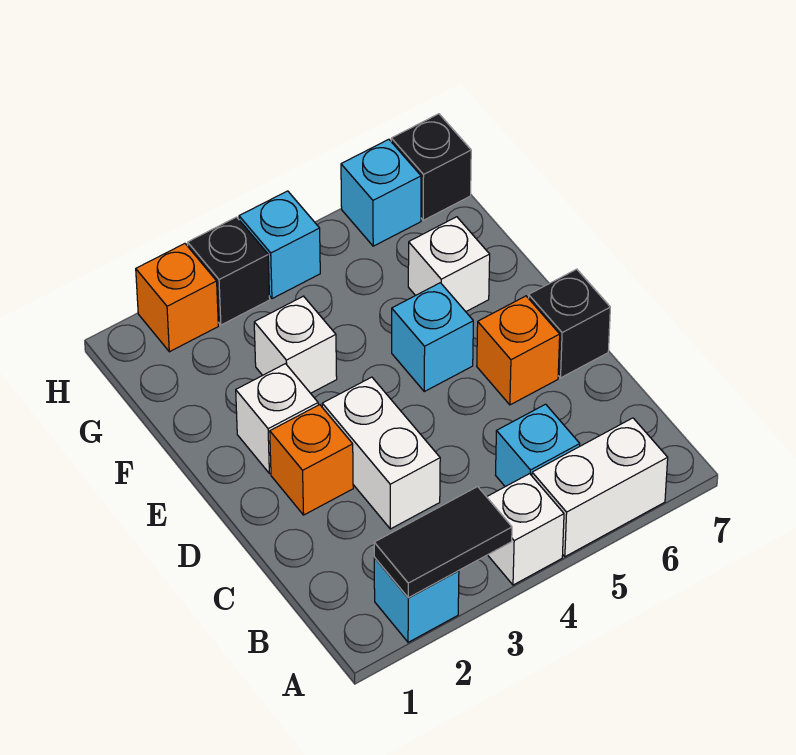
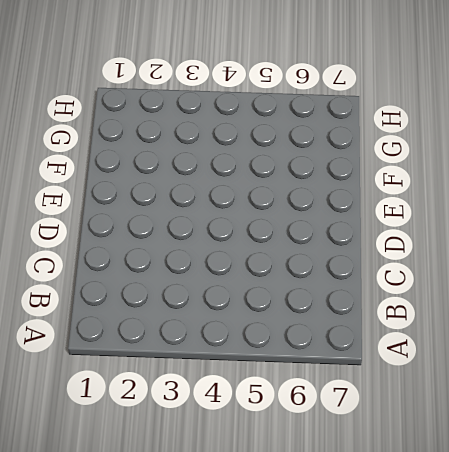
none -> cyan brick A2 level 1
none -> white brick A4 level 1
none -> white brick A5:A6 level 1

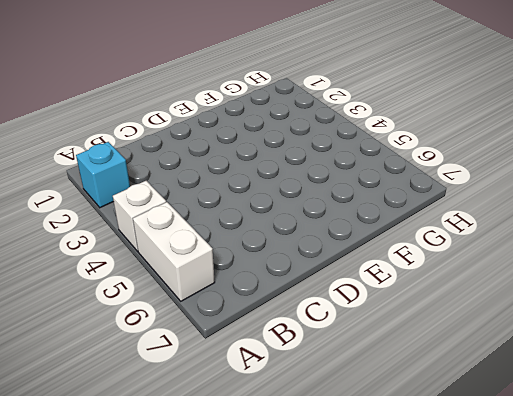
none -> cyan brick B5 level 1
none -> white brick C3:D3 level 1
none -> orange brick D2 level 1

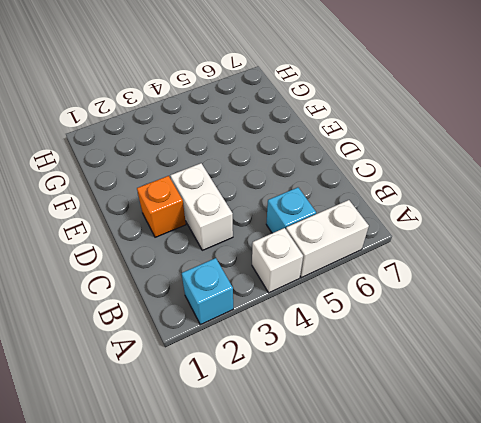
none -> orange brick D6 level 1
none -> black brick D7 level 1
none -> white brick E2 level 1

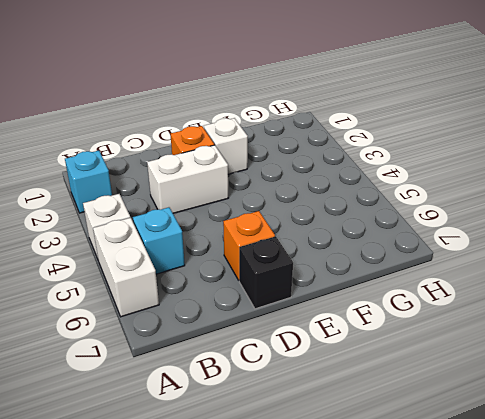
none -> cyan brick E5 level 1
none -> white brick F3 level 1
none -> white brick F6 level 1

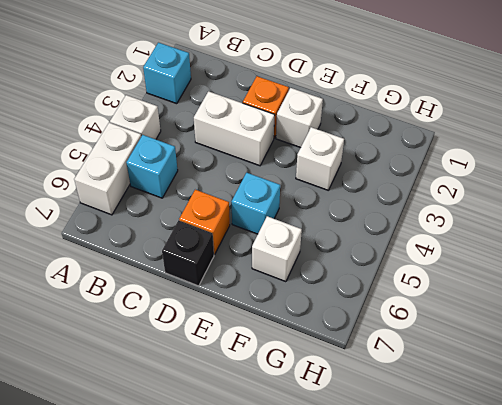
none -> orange brick H2 level 1
none -> black brick H3 level 1
none -> cyan brick H4 level 1

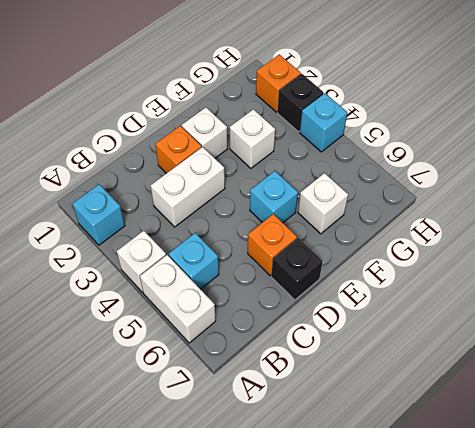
none -> cyan brick H6 level 1
none -> black brick H7 level 1
none -> black tile A2:A3 level 2

